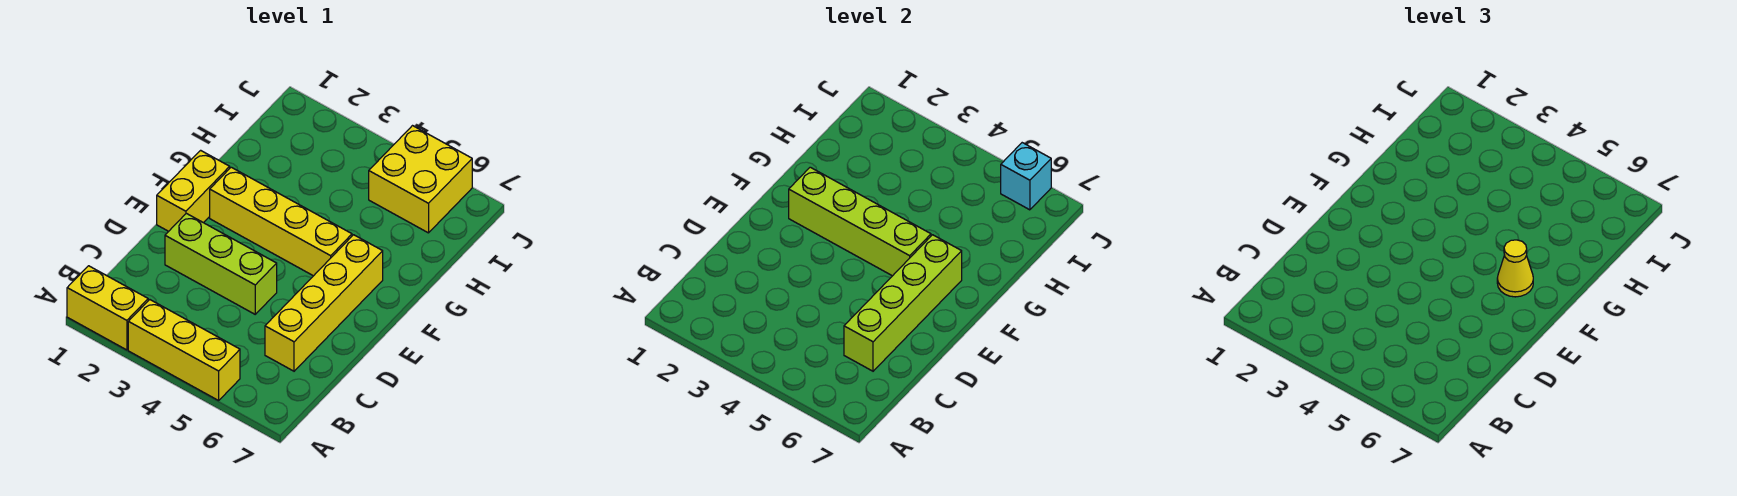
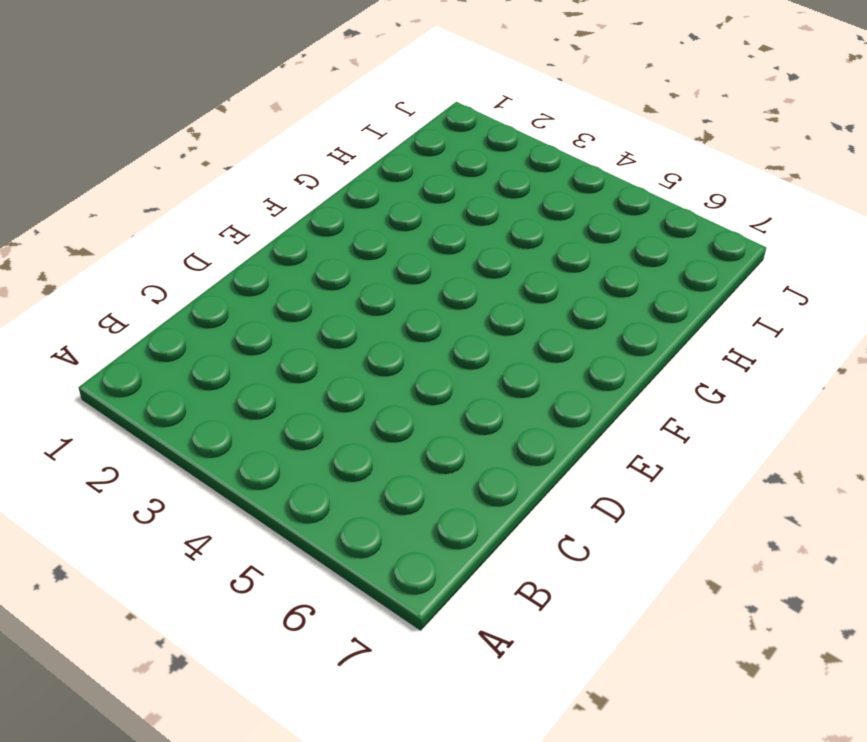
none -> yellow brick A1:A2 level 1
none -> yellow brick A3:A5 level 1

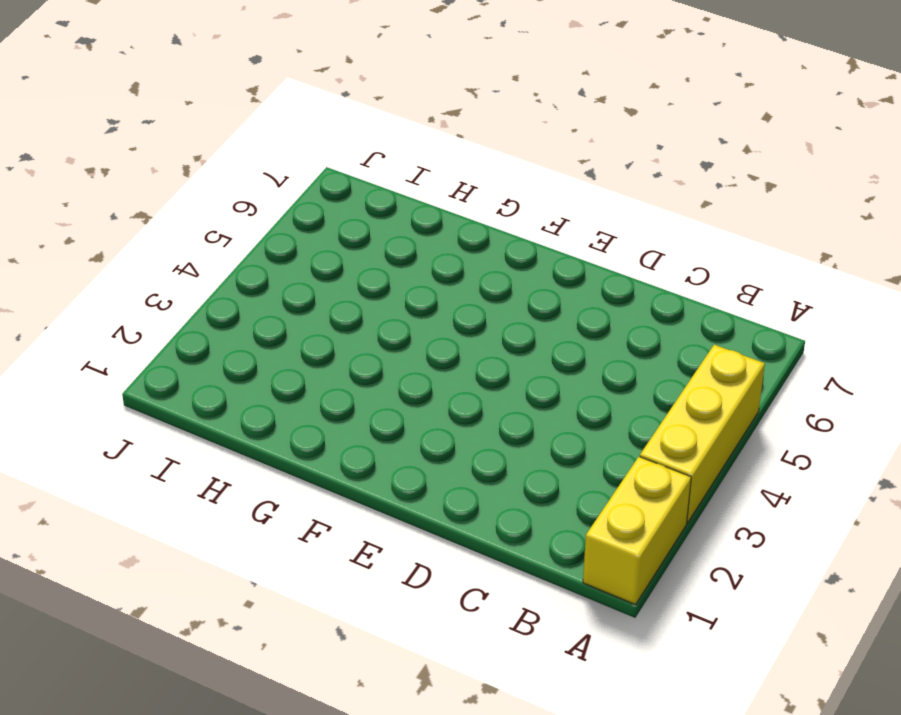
none -> yellow brick C6:F6 level 1
none -> lime brick D2:D4 level 1

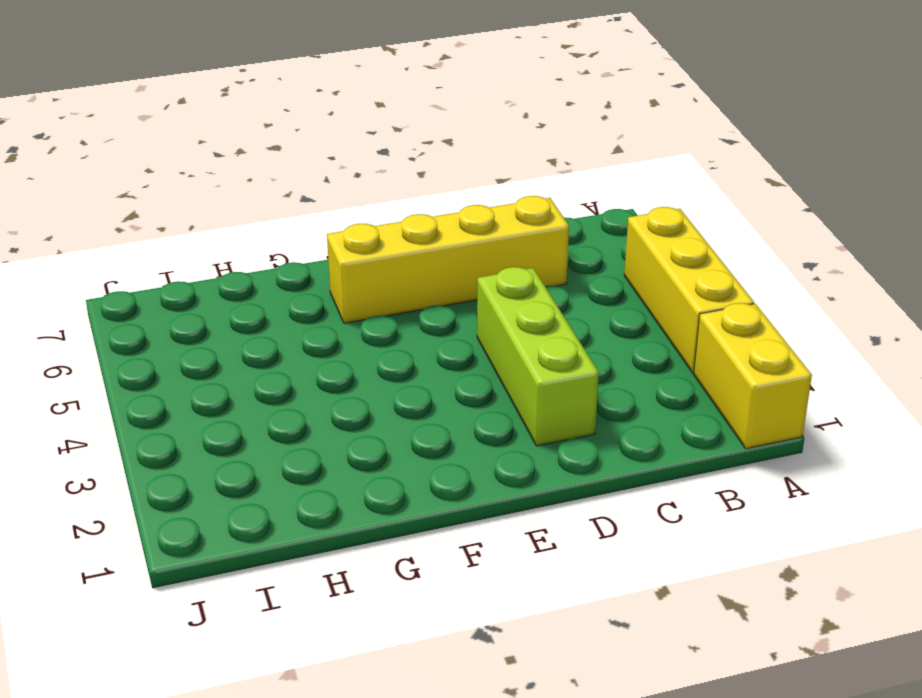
none -> yellow brick E1:F1 level 1
none -> yellow brick F2:F5 level 1

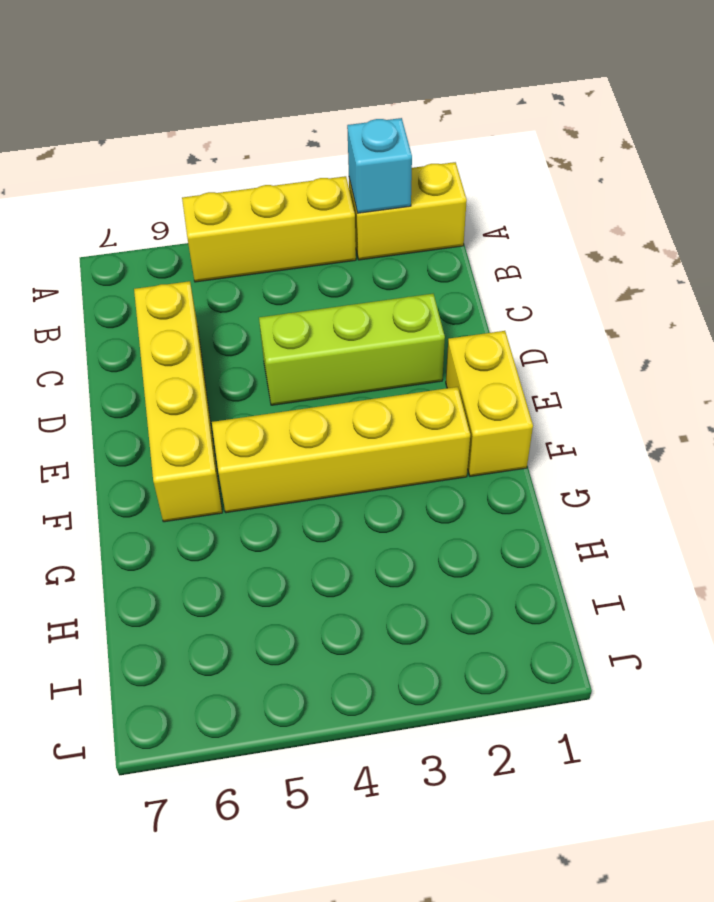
cyan brick A2 level 2 -> cyan brick J6 level 2
none -> yellow brick I5:J6 level 1
none -> lime brick C6:F6 level 2

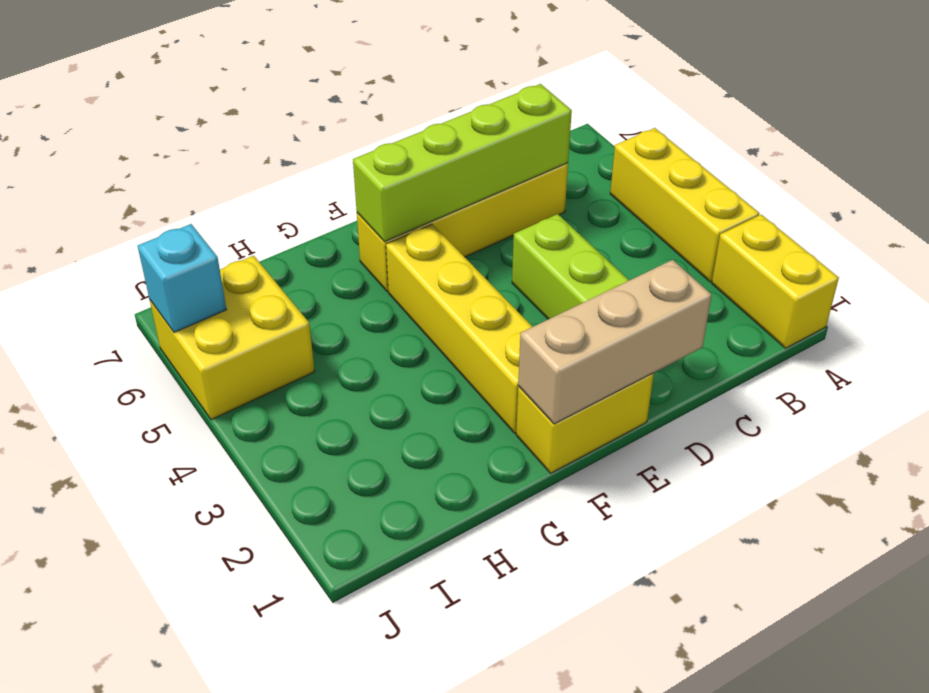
tan brick D1:F1 level 2 -> none
none -> lime brick F2:F5 level 2
none -> yellow cone F6 level 3

